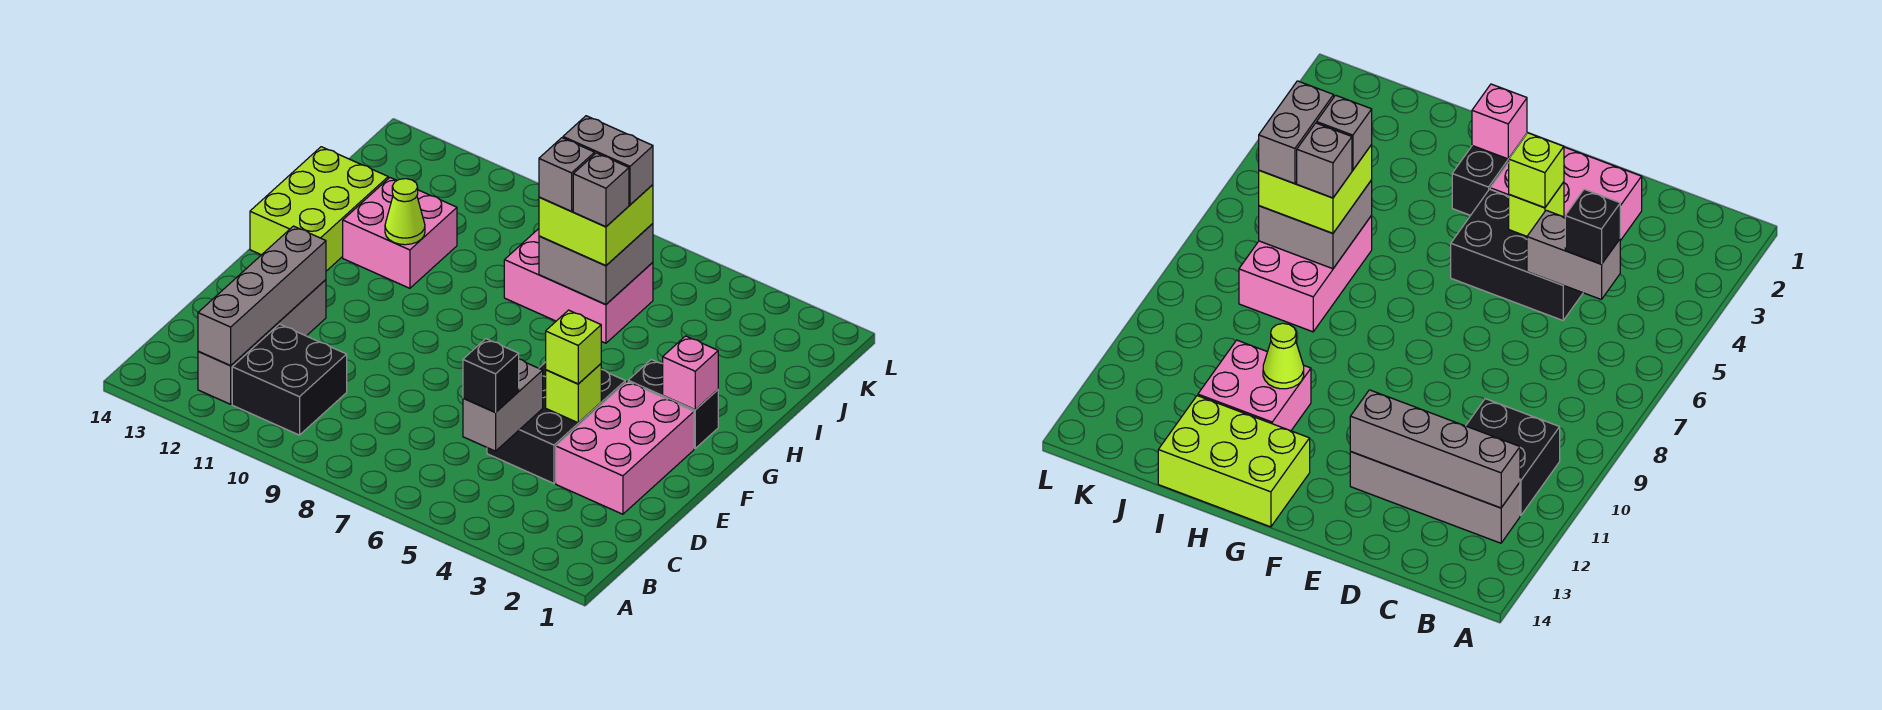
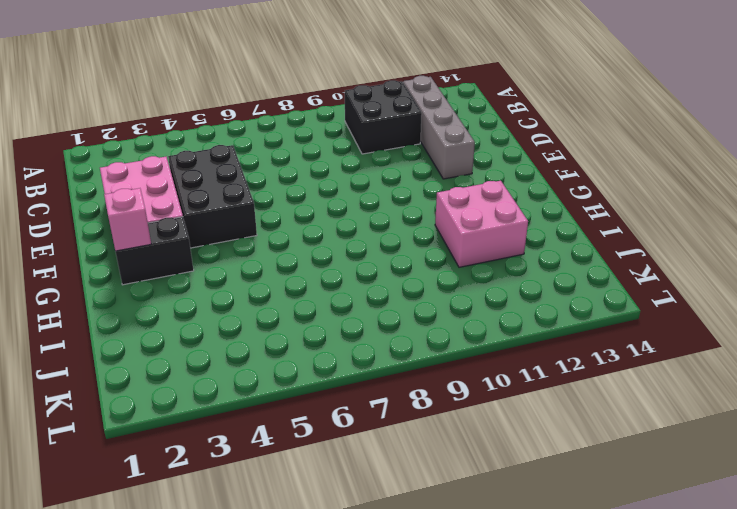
none -> lime brick G13:I14 level 1
none -> pink brick I6:J8 level 1
none -> grey brick B12:E12 level 2

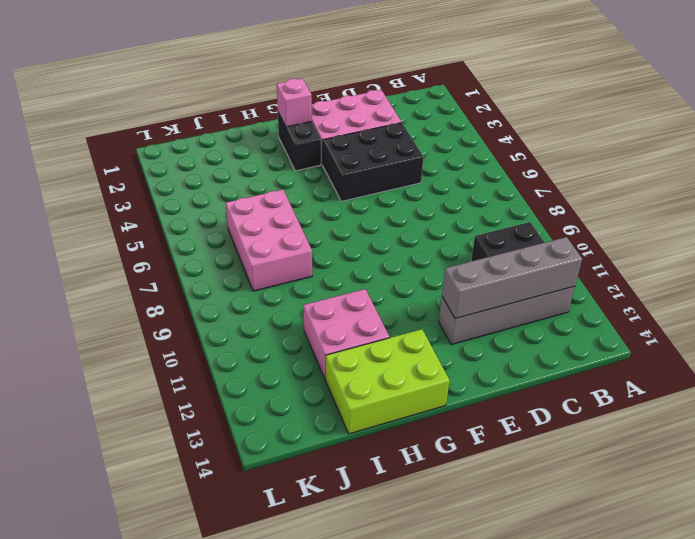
none -> grey brick C5:D5 level 2
none -> lime brick E4 level 2
none -> lime cone H11 level 2

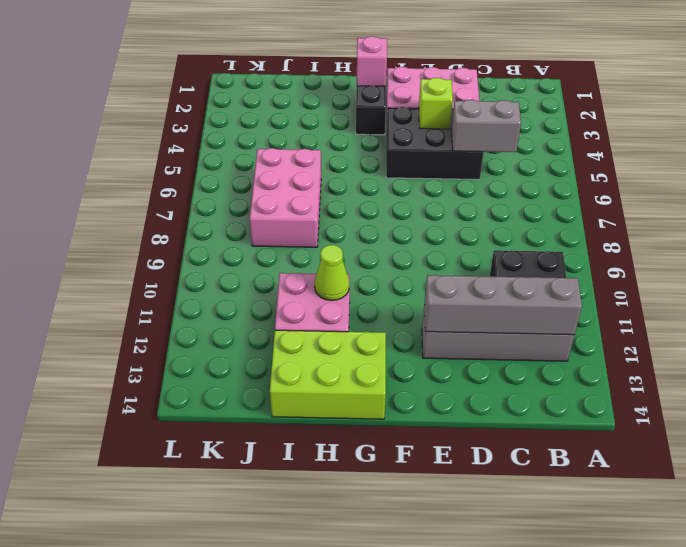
none -> grey brick I6:J7 level 2
none -> black brick C5 level 3
none -> lime brick E4 level 3

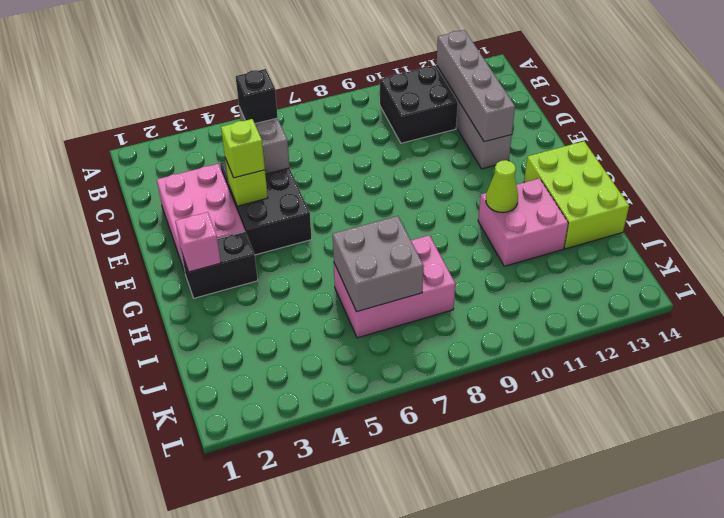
none -> lime brick I6:J7 level 3
none -> grey brick I6 level 4
none -> grey brick I7 level 4

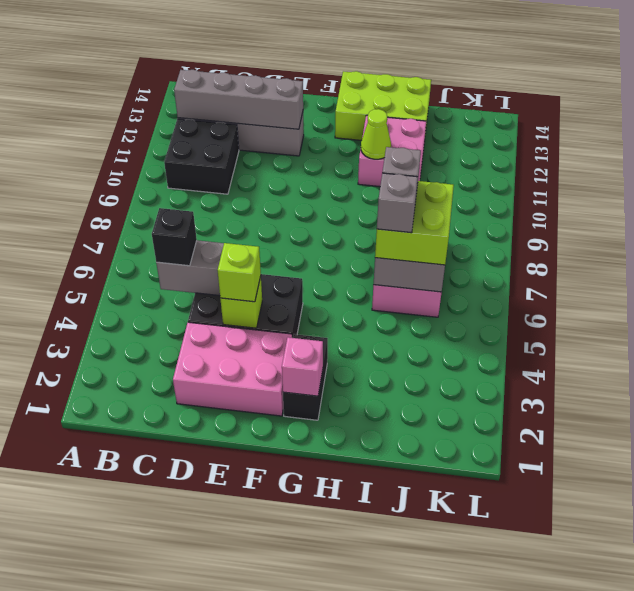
none -> grey brick J6:J7 level 4

